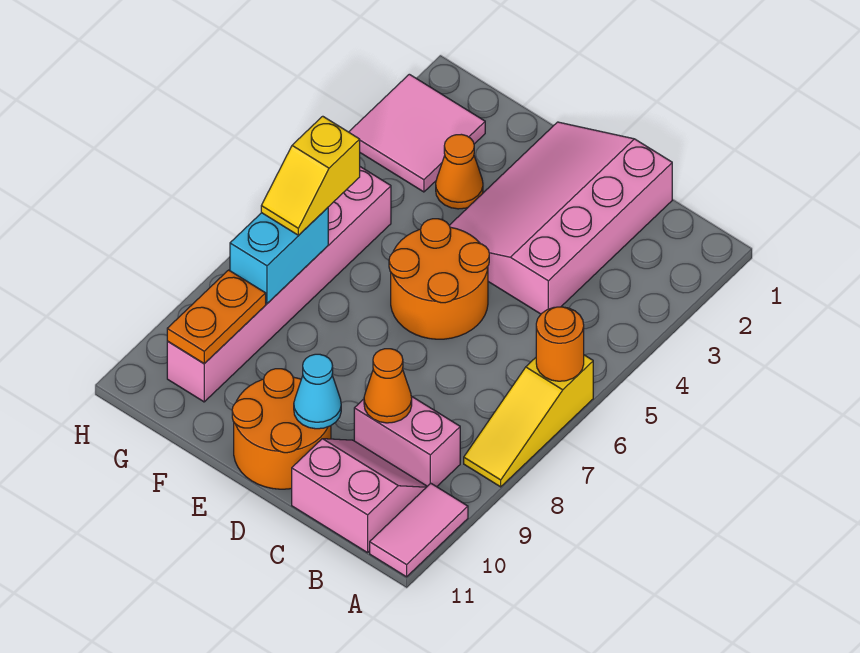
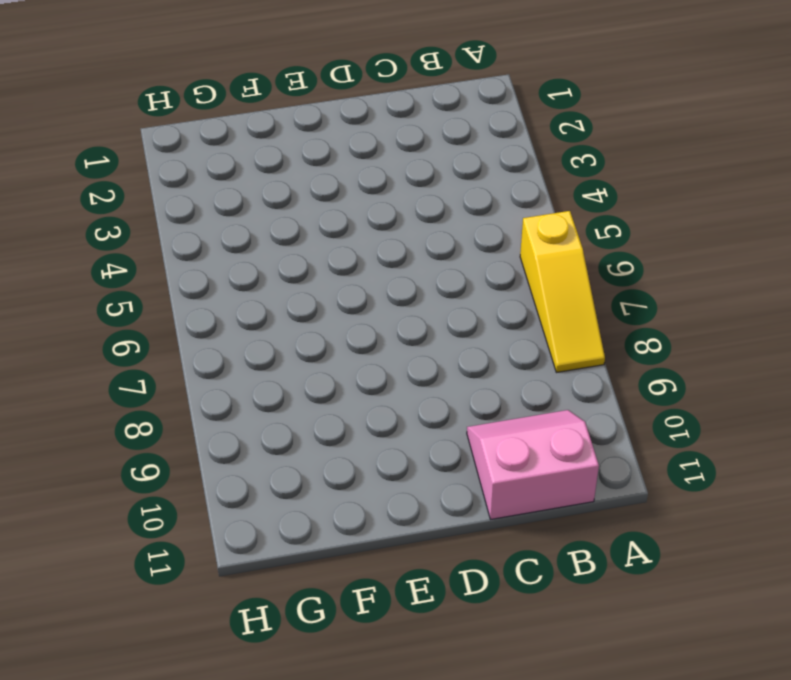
none -> pink tile A10:A11 level 1
none -> pink brick B9:C9 level 1
none -> pink slope C1:E4 level 1 top C

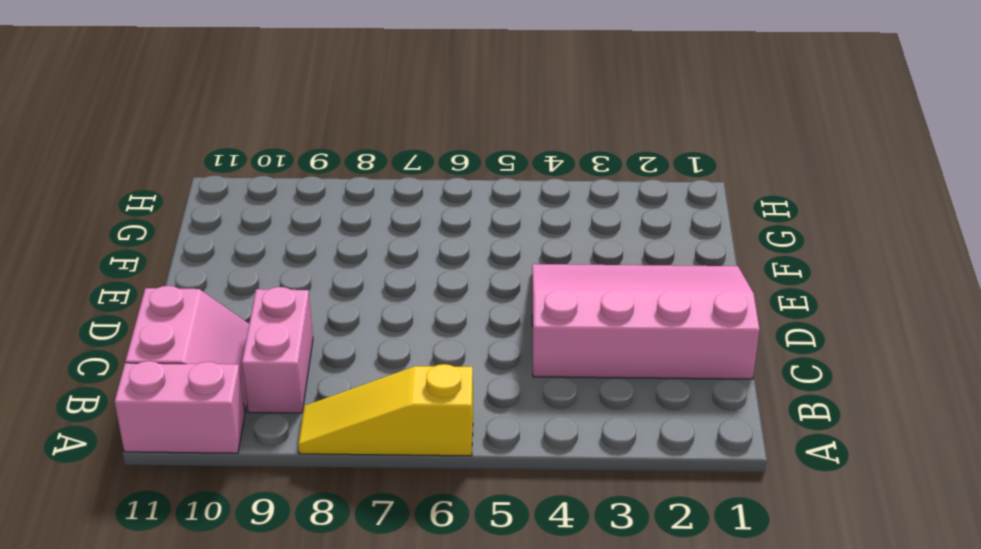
pink brick A10:A11 level 1 -> pink tile A10:A11 level 1
none -> orange round brick D5:E6 level 1
none -> orange round brick D10:E11 level 1
none -> orange cone F3 level 1

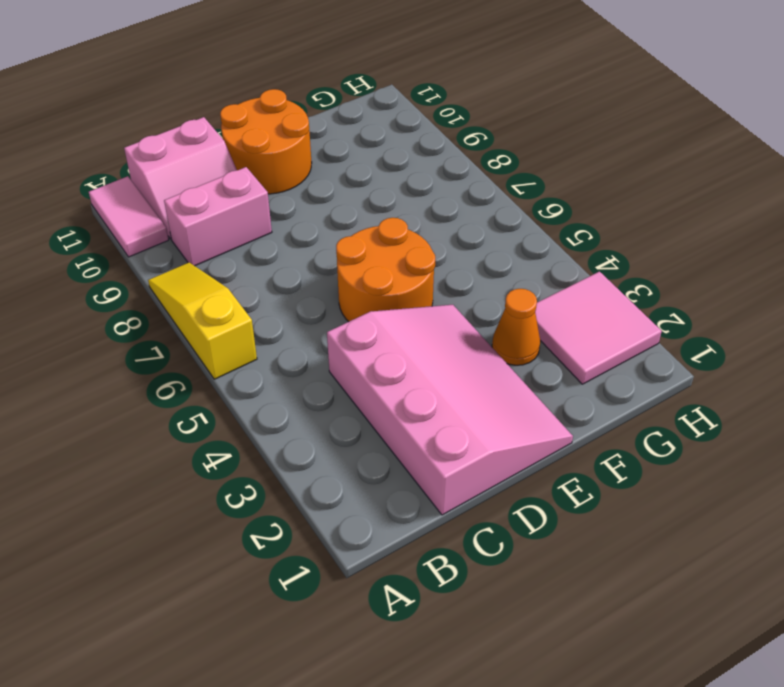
none -> pink brick G5:G10 level 1
none -> orange round brick A6 level 2
none -> orange cone C9 level 2

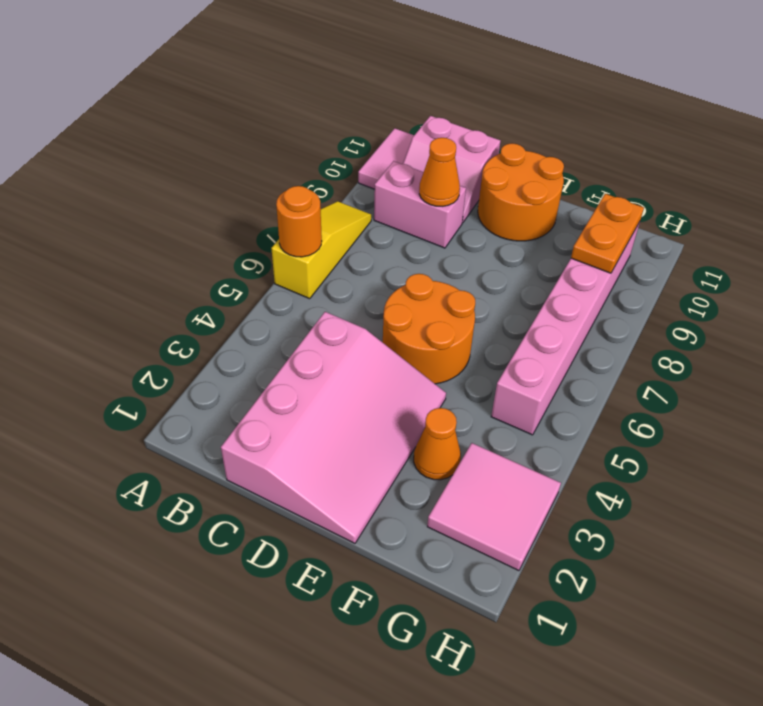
none -> cyan cone D10 level 2
none -> cyan brick G7:G8 level 2
none -> yellow slope G6:G7 level 3 top 6

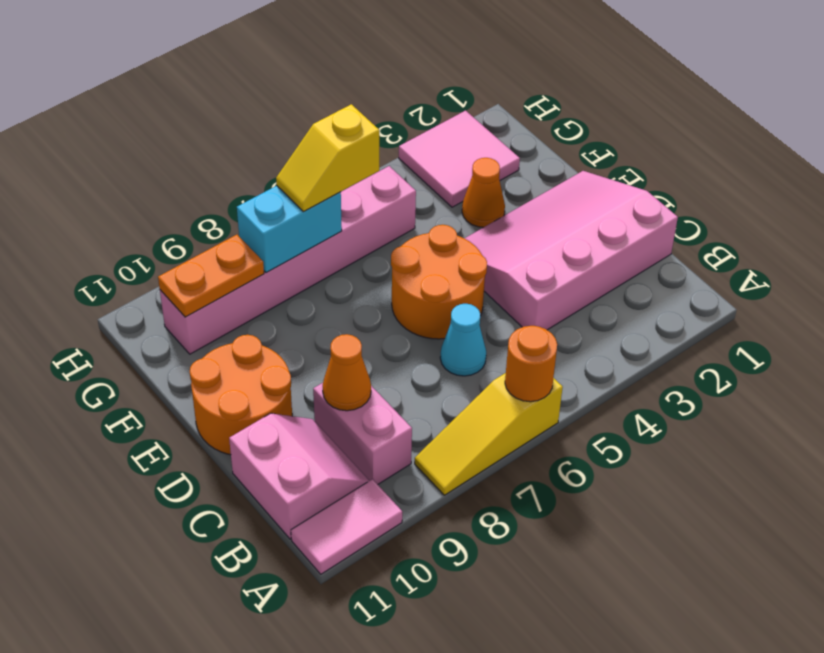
cyan cone C6 level 1 -> cyan cone D10 level 2

